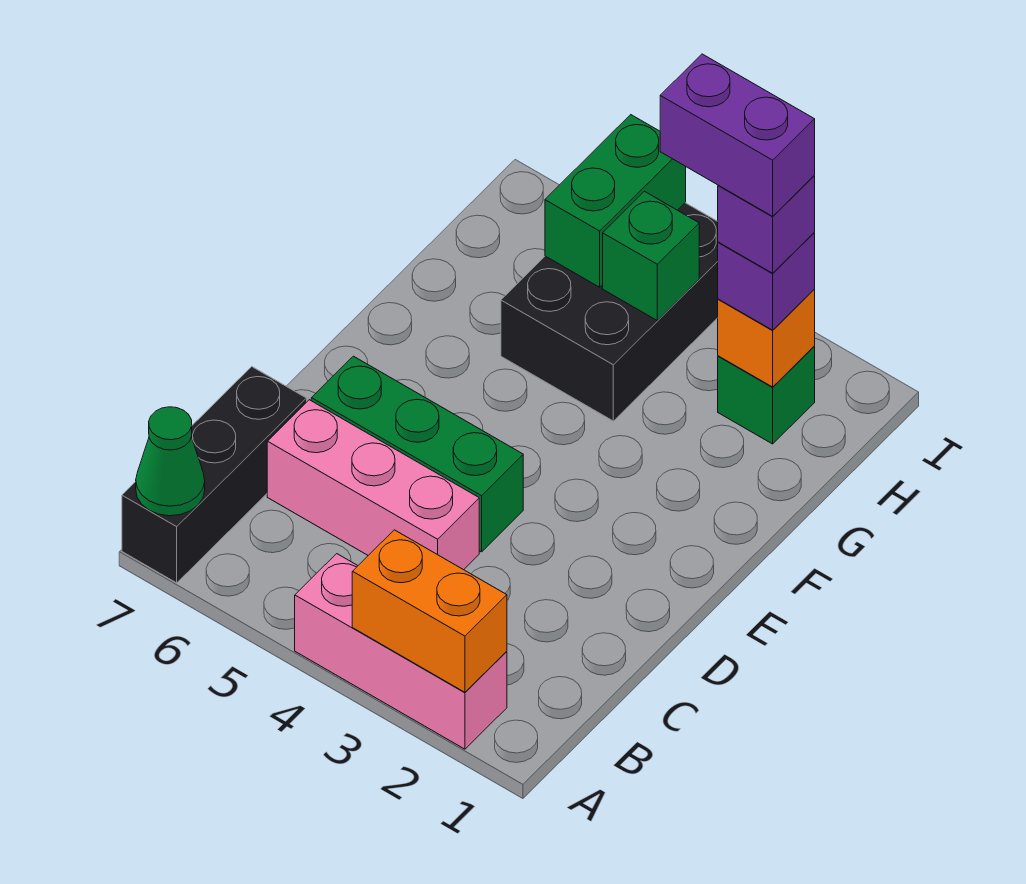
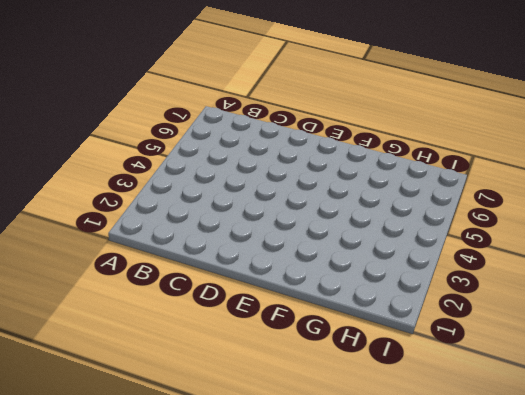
none -> pink brick A2:A4 level 1
none -> black brick A7:C7 level 1
none -> pink brick C4:C6 level 1

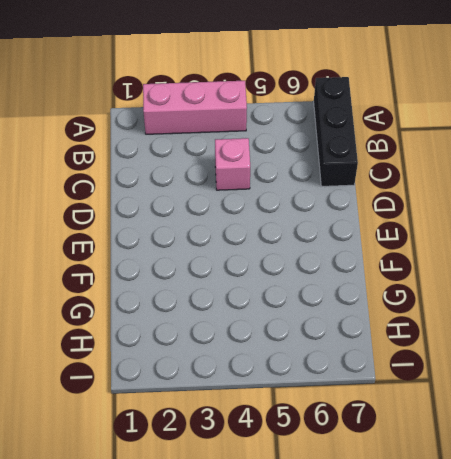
pink brick C4 level 1 -> pink brick C4:C6 level 1
none -> green brick D4:D6 level 1
none -> black brick G4:I5 level 1
none -> green brick H2 level 1

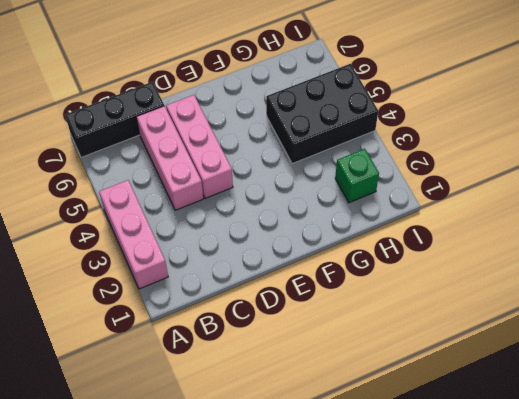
pink brick D4:D6 level 1 -> green brick D4:D6 level 1
none -> orange brick A2:A3 level 2
none -> green cone A7 level 2
none -> orange brick H2 level 2

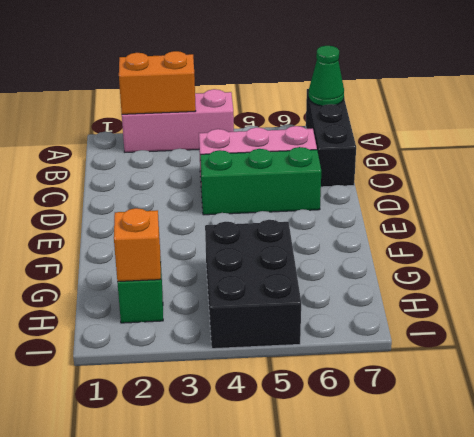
none -> green brick H4 level 2
none -> green brick H5:I5 level 2
none -> purple brick H2 level 3

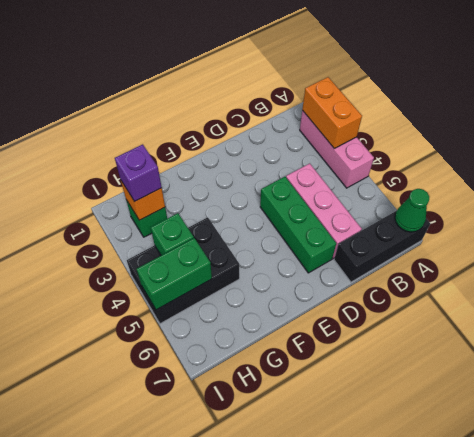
none -> purple brick H2 level 4
none -> purple brick H2:H3 level 5

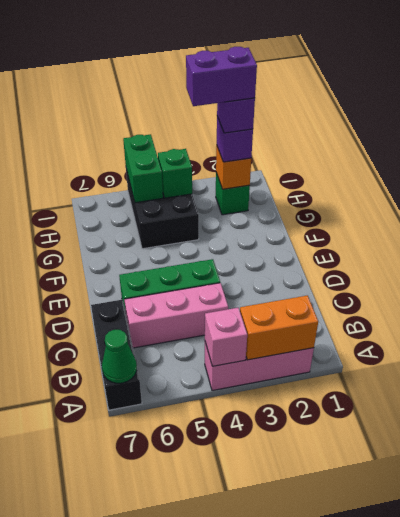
pink brick A4 level 2 -> none

